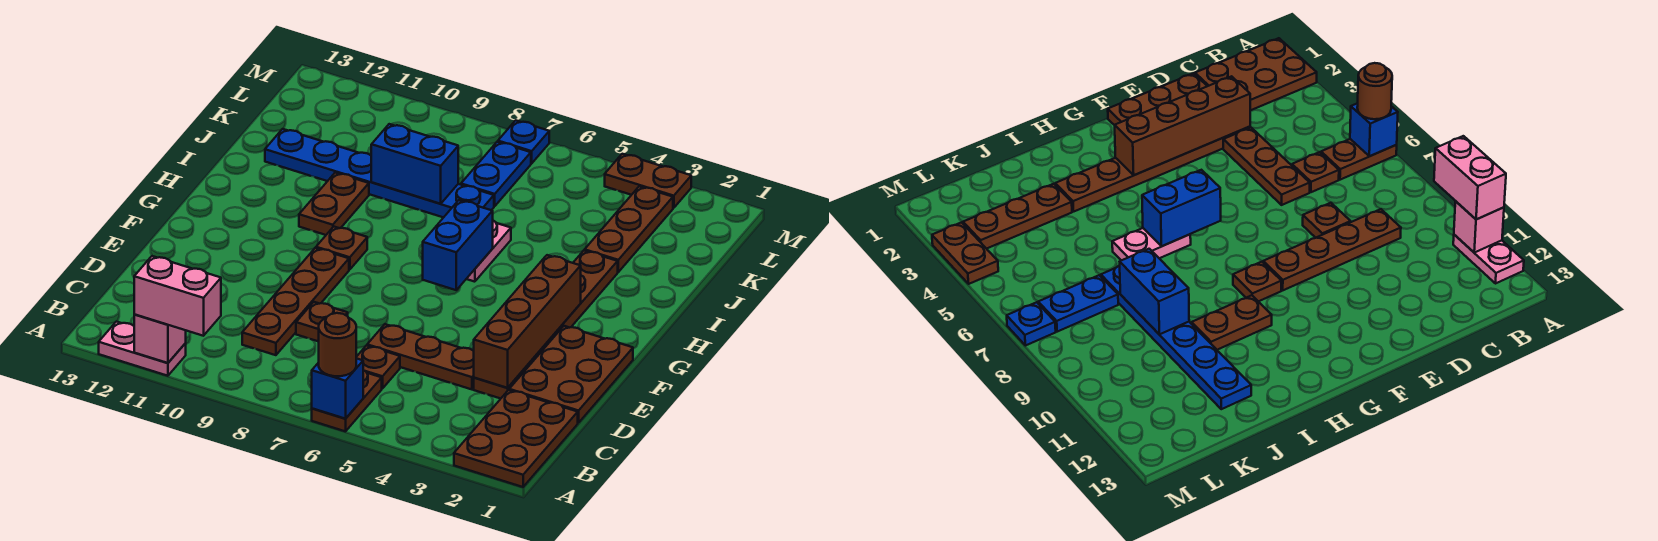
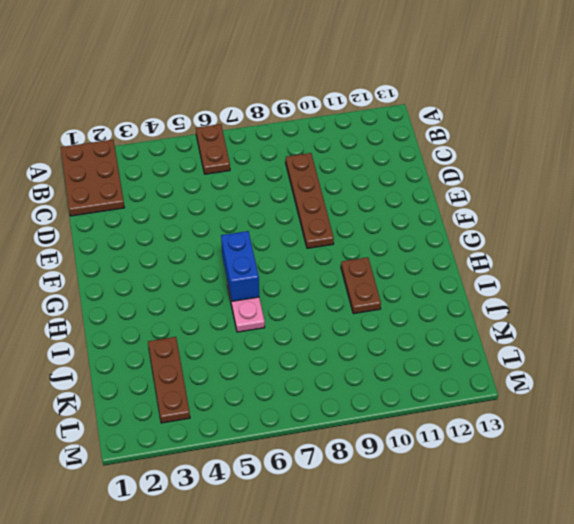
none -> pink plate A11:A12 level 1
none -> brown plate C6 level 1
none -> brown plate D1:F2 level 1

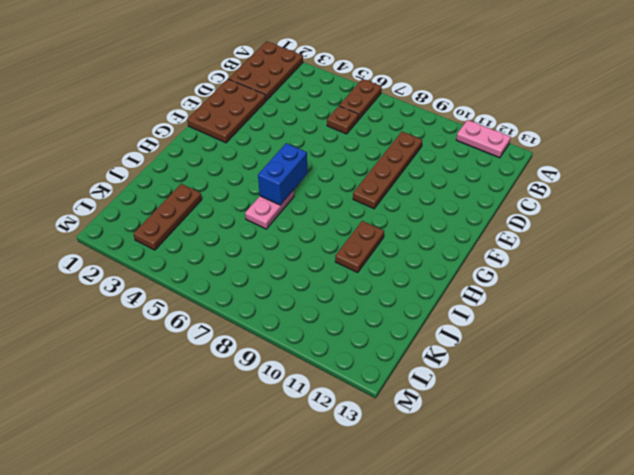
none -> brown plate D3:I3 level 1
none -> brown plate D4:D6 level 1
none -> brown plate D8 level 1

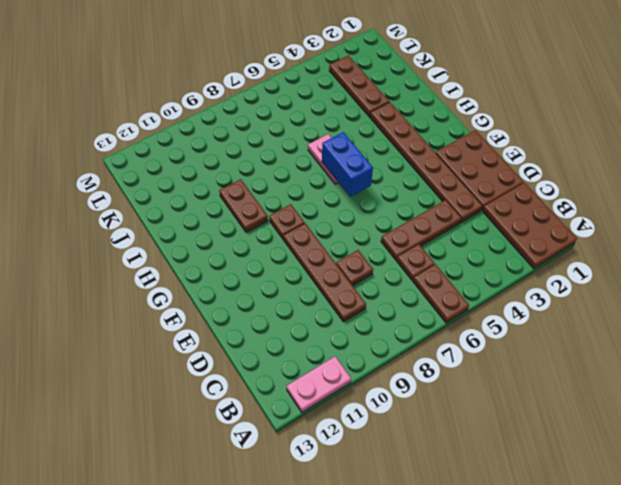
none -> blue plate J7:J12 level 1
none -> blue plate K7:L7 level 1
none -> brown plate M3:M4 level 1

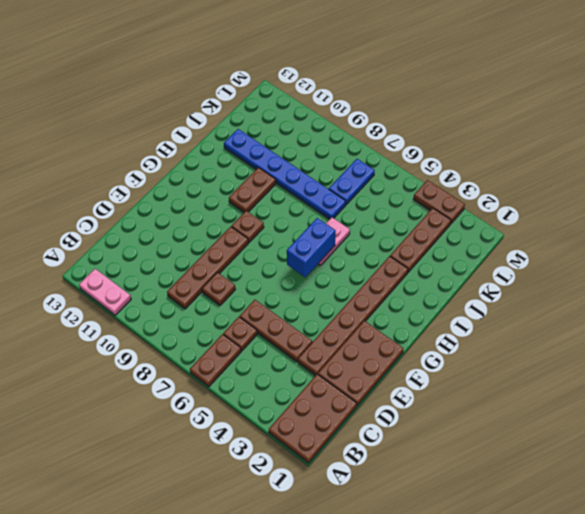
none -> blue plate M7 level 1
none -> blue brick A6 level 2
none -> pink brick A11 level 2

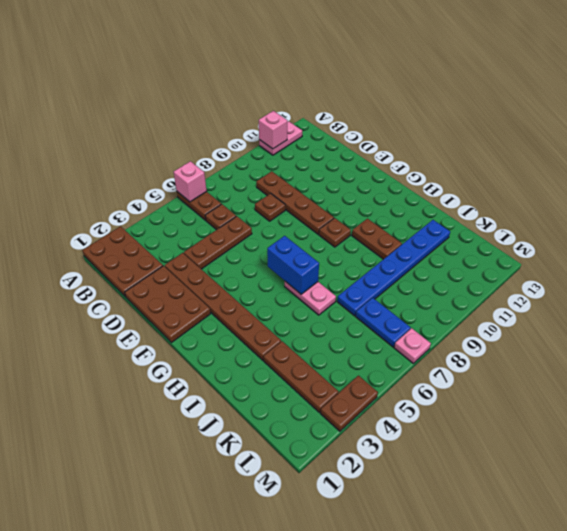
pink brick A6 level 2 -> blue brick A6 level 2
pink plate M7 level 1 -> blue plate M7 level 1
none -> brown brick D3:G3 level 2
none -> blue brick J8:J9 level 2
none -> brown round brick A6 level 3

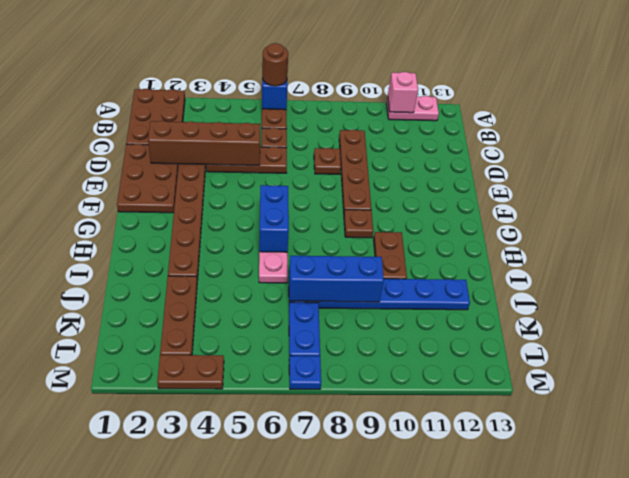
brown brick D2:D5 level 2 -> brown brick D3:G3 level 2
blue brick J7:J9 level 2 -> blue brick J8:J9 level 2
none -> pink brick A10:A11 level 3

